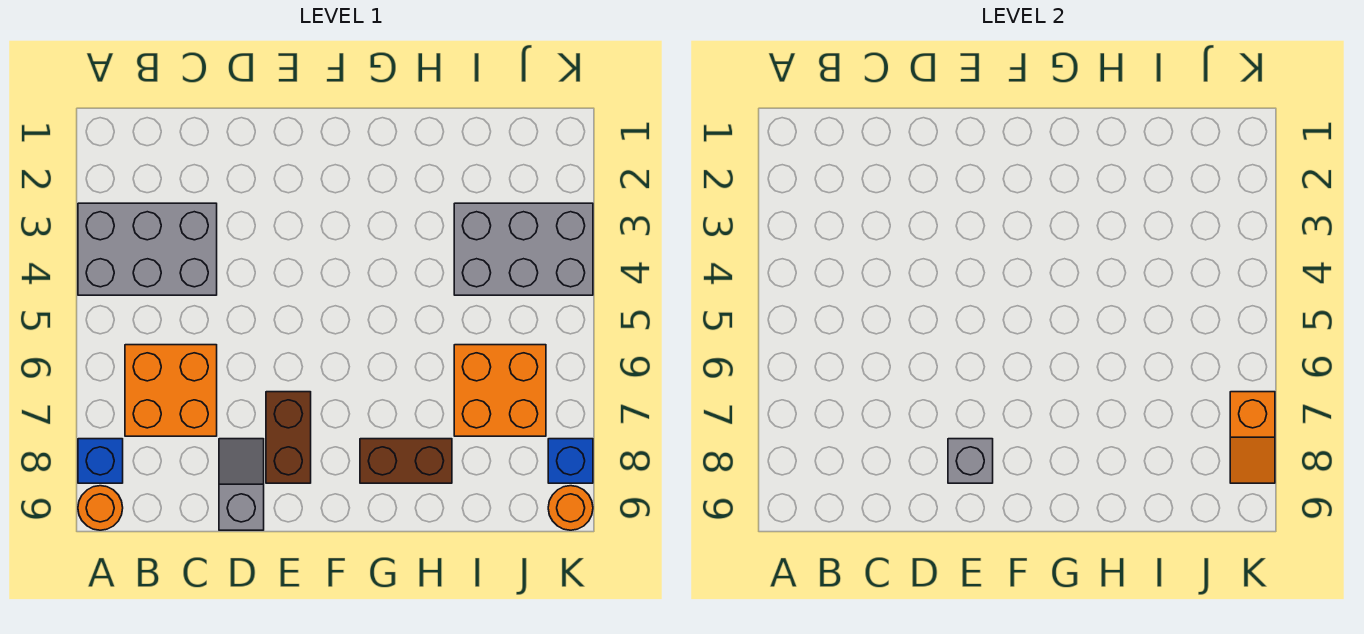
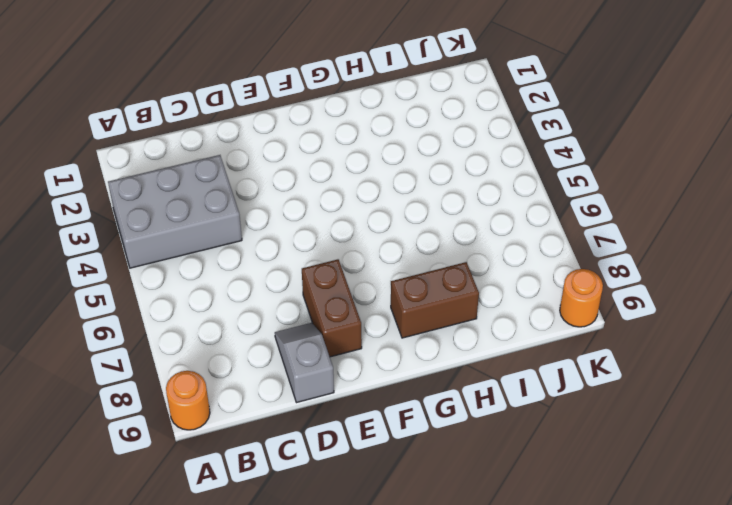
none -> blue brick A8 level 1
none -> orange brick B6:C7 level 1
none -> grey brick I3:K4 level 1

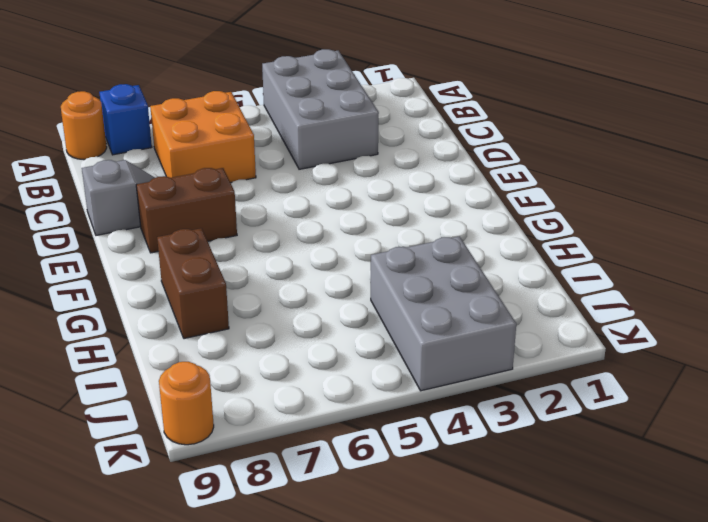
none -> orange brick I6:J7 level 1
none -> blue brick K8 level 1
none -> grey brick E8 level 2

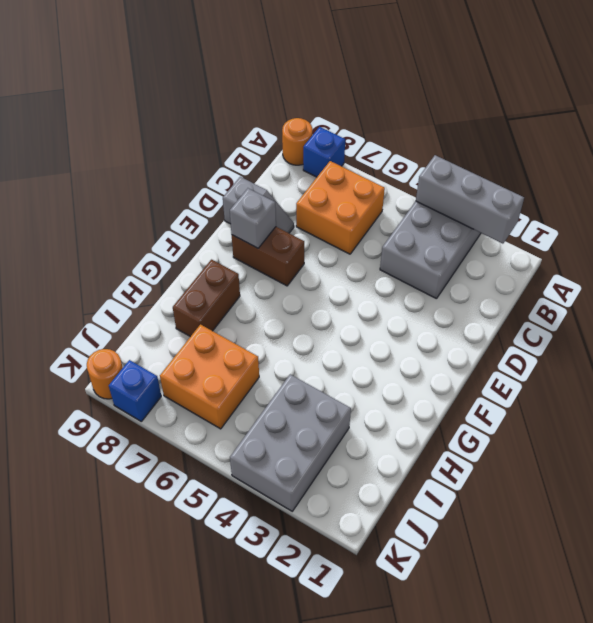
grey brick A2:A4 level 2 -> none
none -> orange slope K7:K8 level 2 top 7

